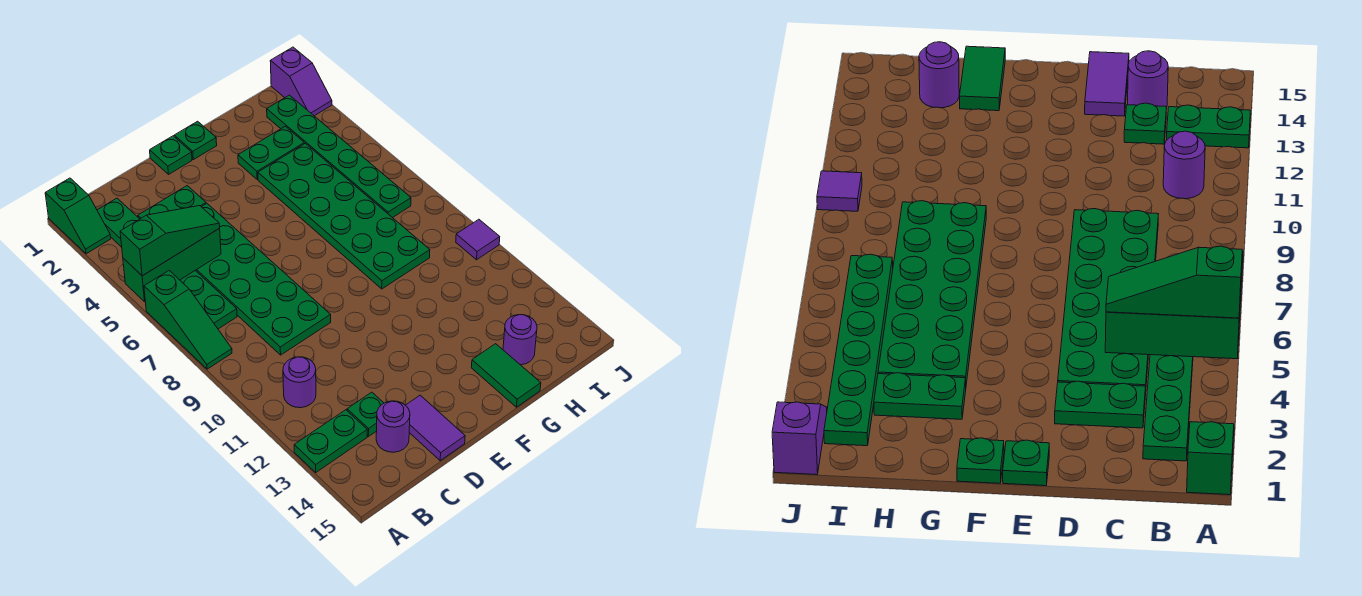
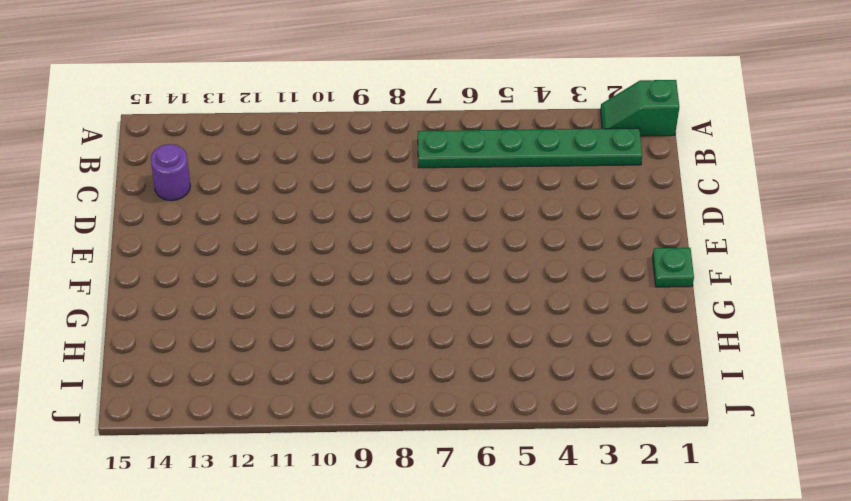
none -> green slope A6:A8 level 1 top 6
none -> green plate A13:B13 level 1
none -> purple round brick B11 level 1

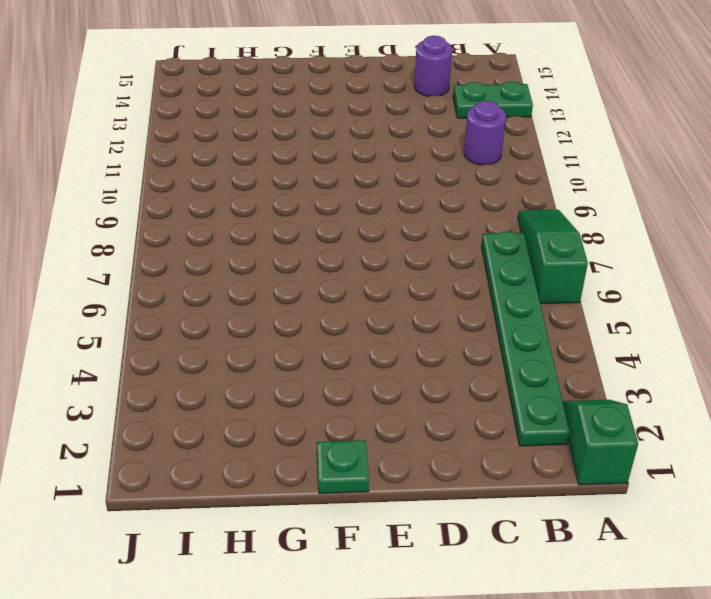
none -> green plate C3:D3 level 1
none -> green plate C4:D9 level 1
none -> green plate C13 level 1

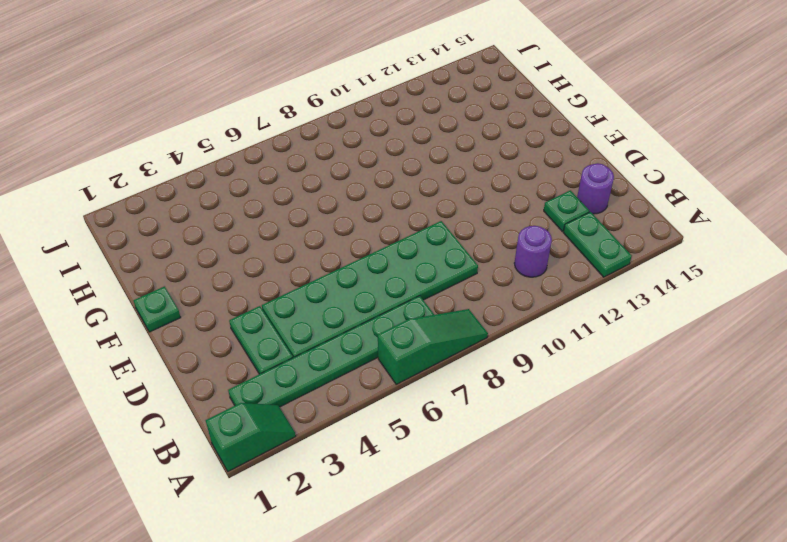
none -> purple tile D14:D15 level 1
none -> green plate E1 level 1
none -> green plate G3:H3 level 1

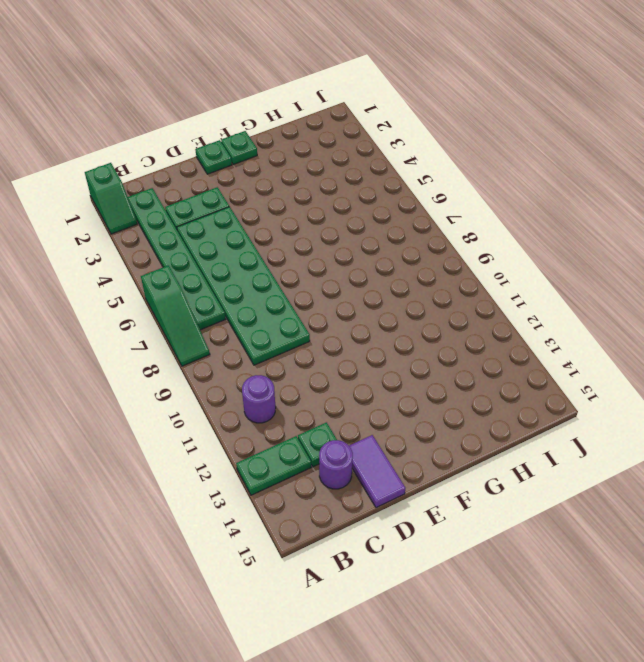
none -> green plate G3:H3 level 1
none -> green plate G4:H9 level 1
none -> green tile G14:G15 level 1

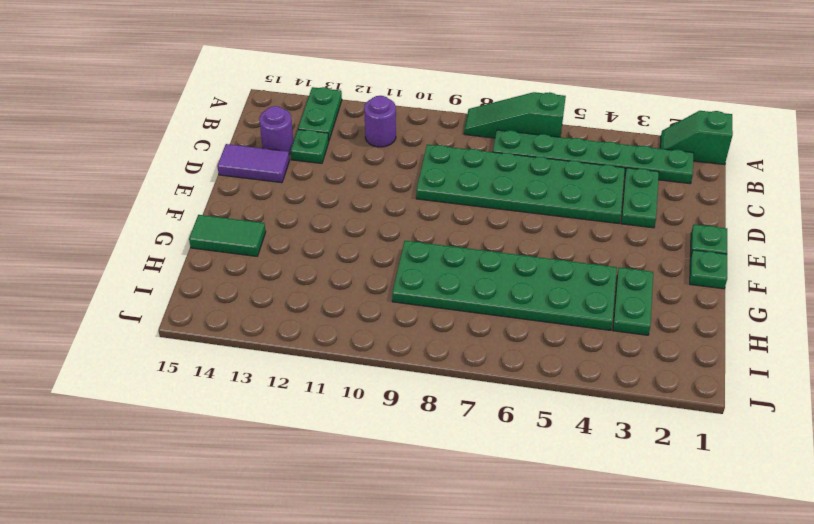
none -> purple round brick H14 level 1
none -> green plate I2:I7 level 1
none -> purple slope J1:J2 level 1 top 1

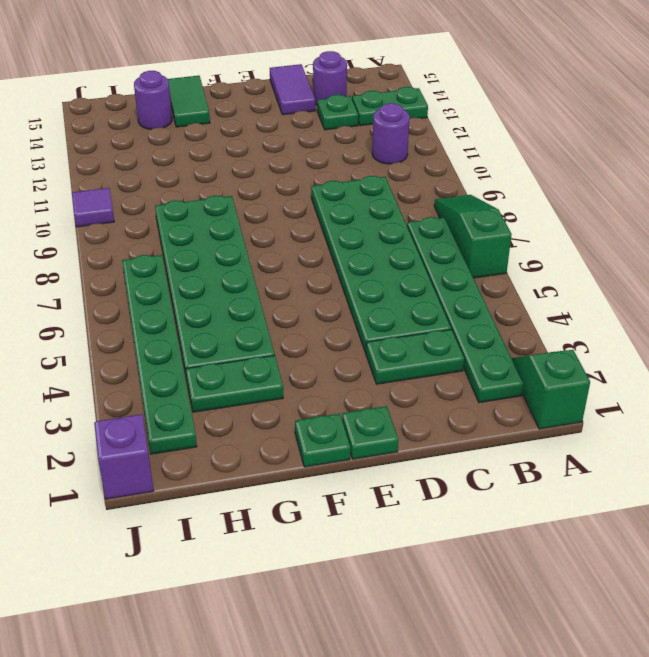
none -> green brick A5:C5 level 2
none -> green slope A5:C5 level 3 top A

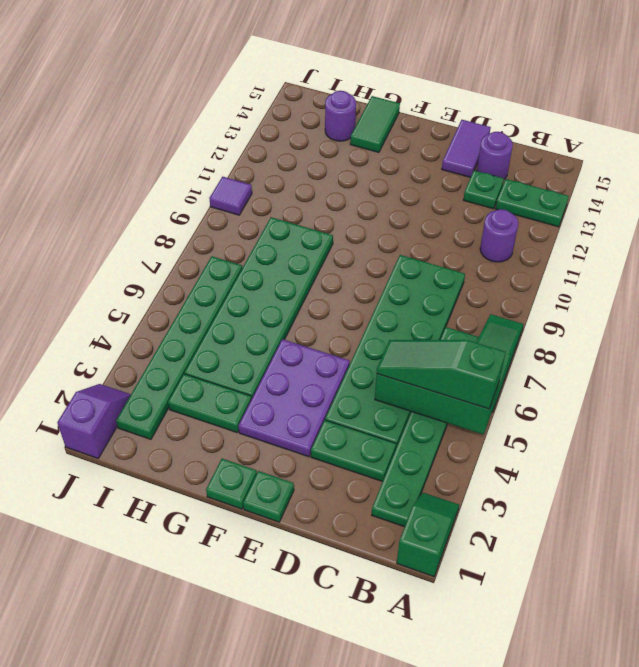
purple plate E3:F5 level 1 -> none

